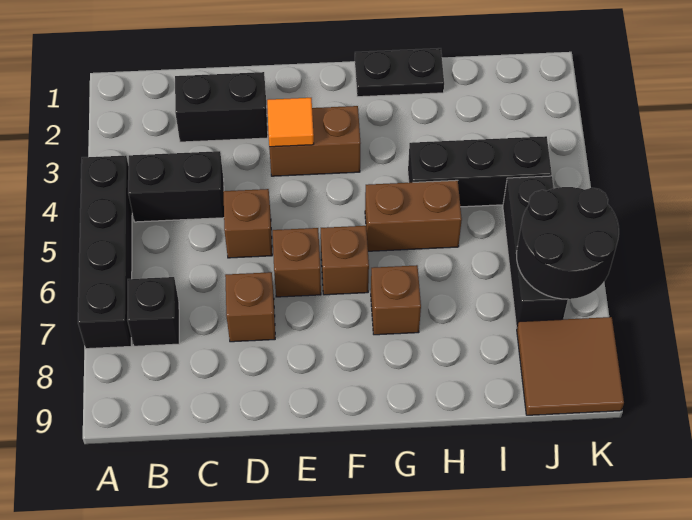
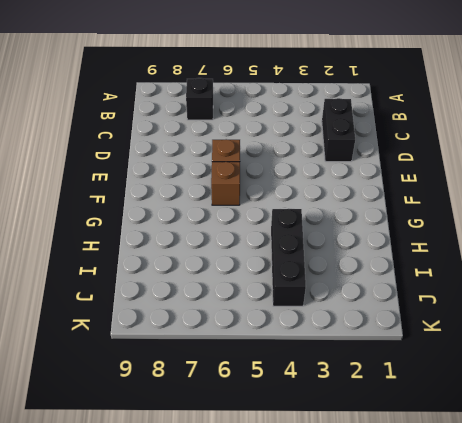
none -> black brick A4:A7 level 1
none -> black brick B4:C4 level 1
none -> brown brick D5 level 1

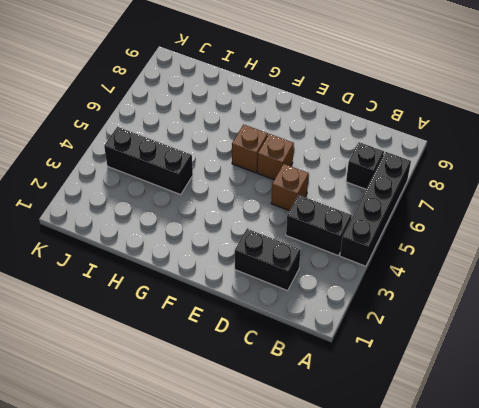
none -> brown brick D7 level 1
none -> brown brick E3:F3 level 1
none -> black plate G1:H1 level 1

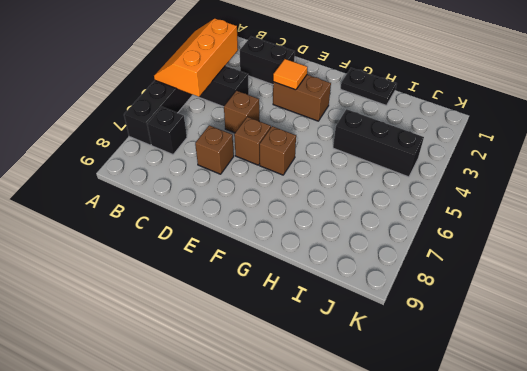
orange slope A3:B5 level 2 top B -> none
none -> brown brick G5:H5 level 1
none -> brown brick G7 level 1
none -> black brick J5:J7 level 1

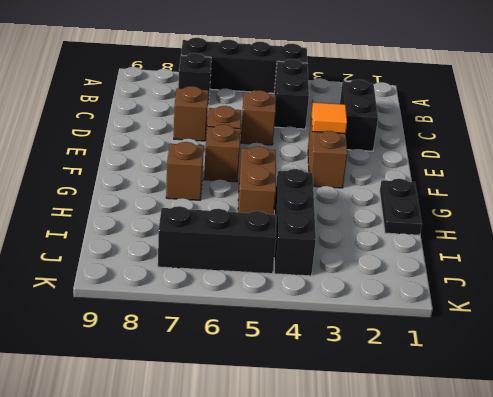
none -> brown tile J8:K9 level 1
none -> black round brick J6:K7 level 2

